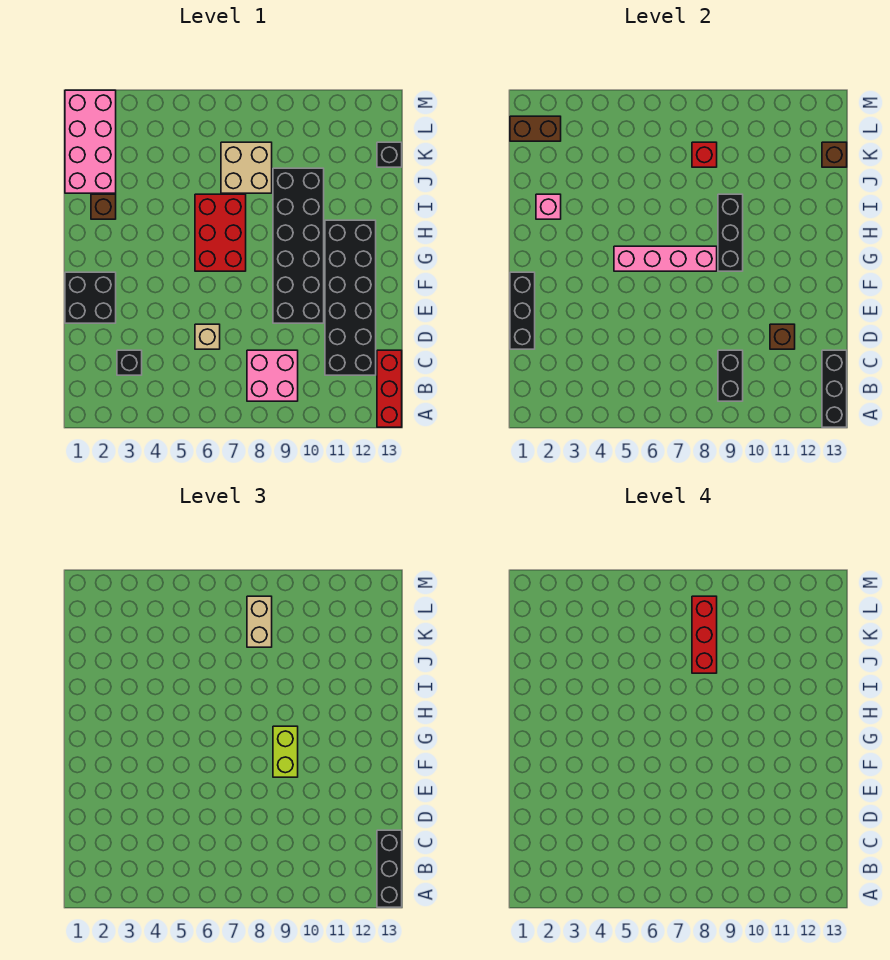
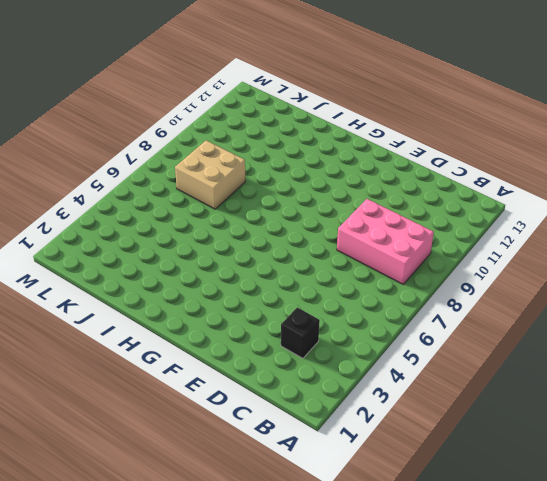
pink brick B8:D9 level 1 -> pink brick B8:C9 level 1
none -> red brick A13:C13 level 1
none -> black brick C11:H12 level 1
none -> tan brick D6 level 1

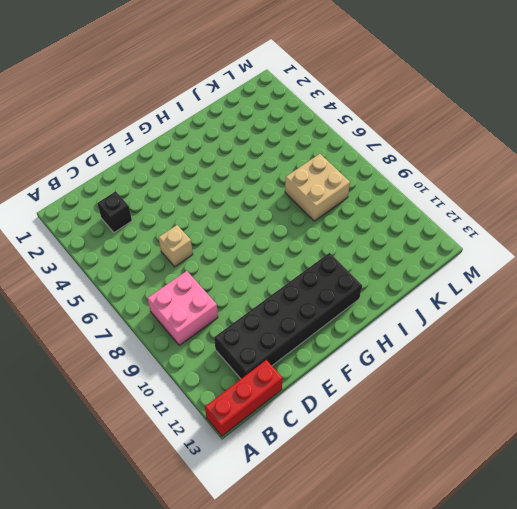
none -> black brick E1:F2 level 1
none -> black brick E9:J10 level 1
none -> red brick G6:I7 level 1

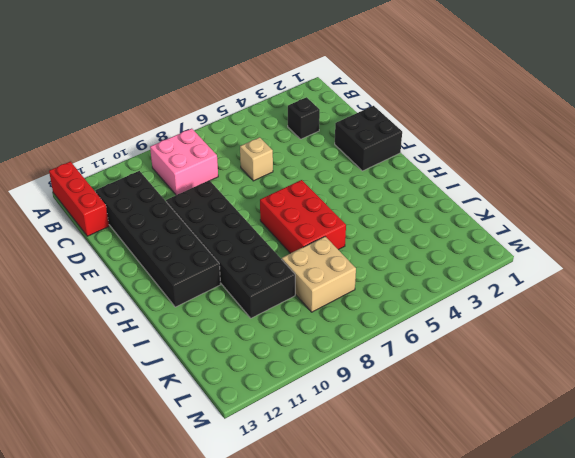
none -> brown brick I2 level 1
none -> pink brick J1:M2 level 1
none -> black brick K13 level 1

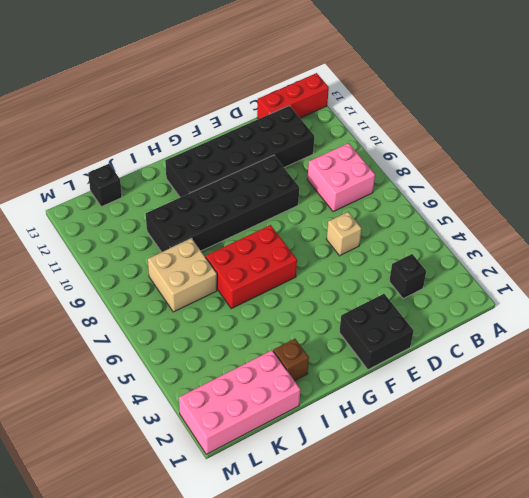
none -> black brick A13:C13 level 2
none -> black brick B9:C9 level 2
none -> black brick D1:F1 level 2

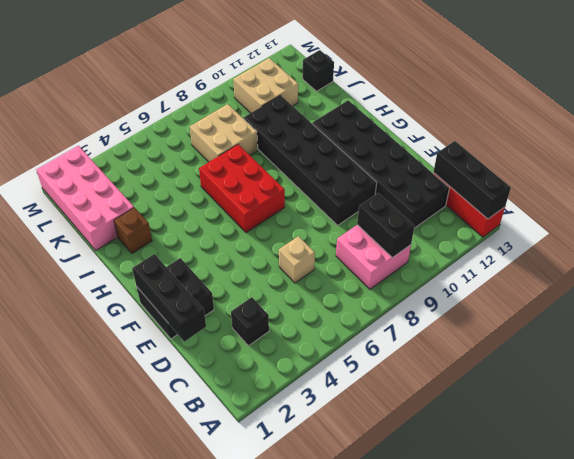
tan brick K10:L11 level 1 -> none
none -> brown brick D11 level 2
none -> pink brick G5:G8 level 2
none -> black brick G9:I9 level 2

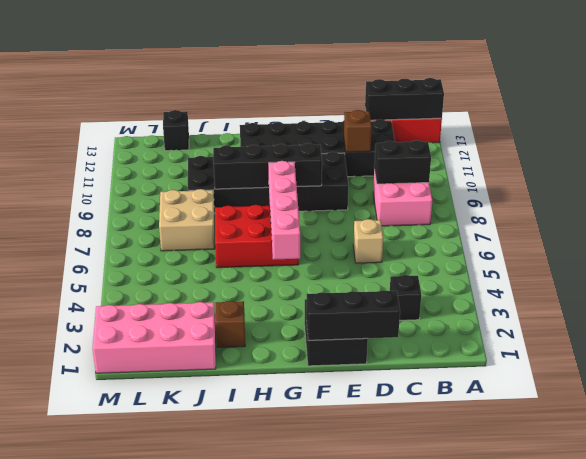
black brick F9:I9 level 2 -> black brick G9:I9 level 2
none -> pink brick I2 level 2
none -> red brick K8 level 2
none -> brown brick K13 level 2

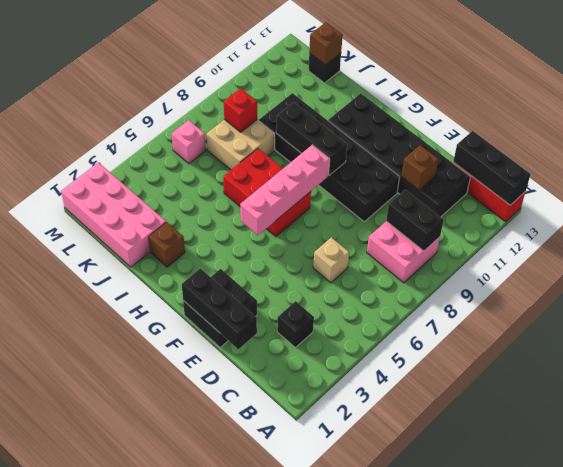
pink brick L6 level 1 -> pink brick I2 level 2
none -> brown brick L1:L2 level 2
none -> black brick A13:C13 level 3
none -> lime brick F9:G9 level 3

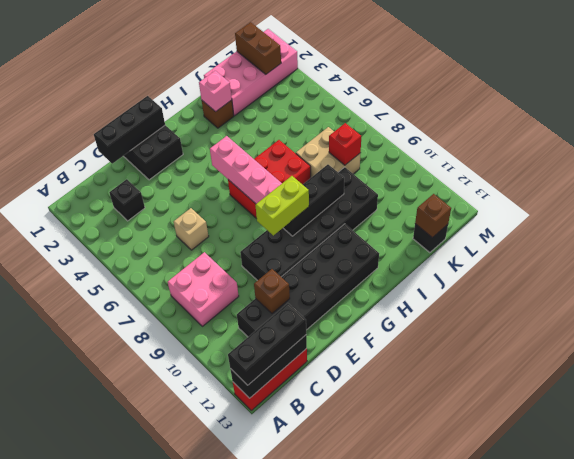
none -> black brick B9:C9 level 2
none -> tan brick K8:L8 level 3
none -> red brick J8:L8 level 4

